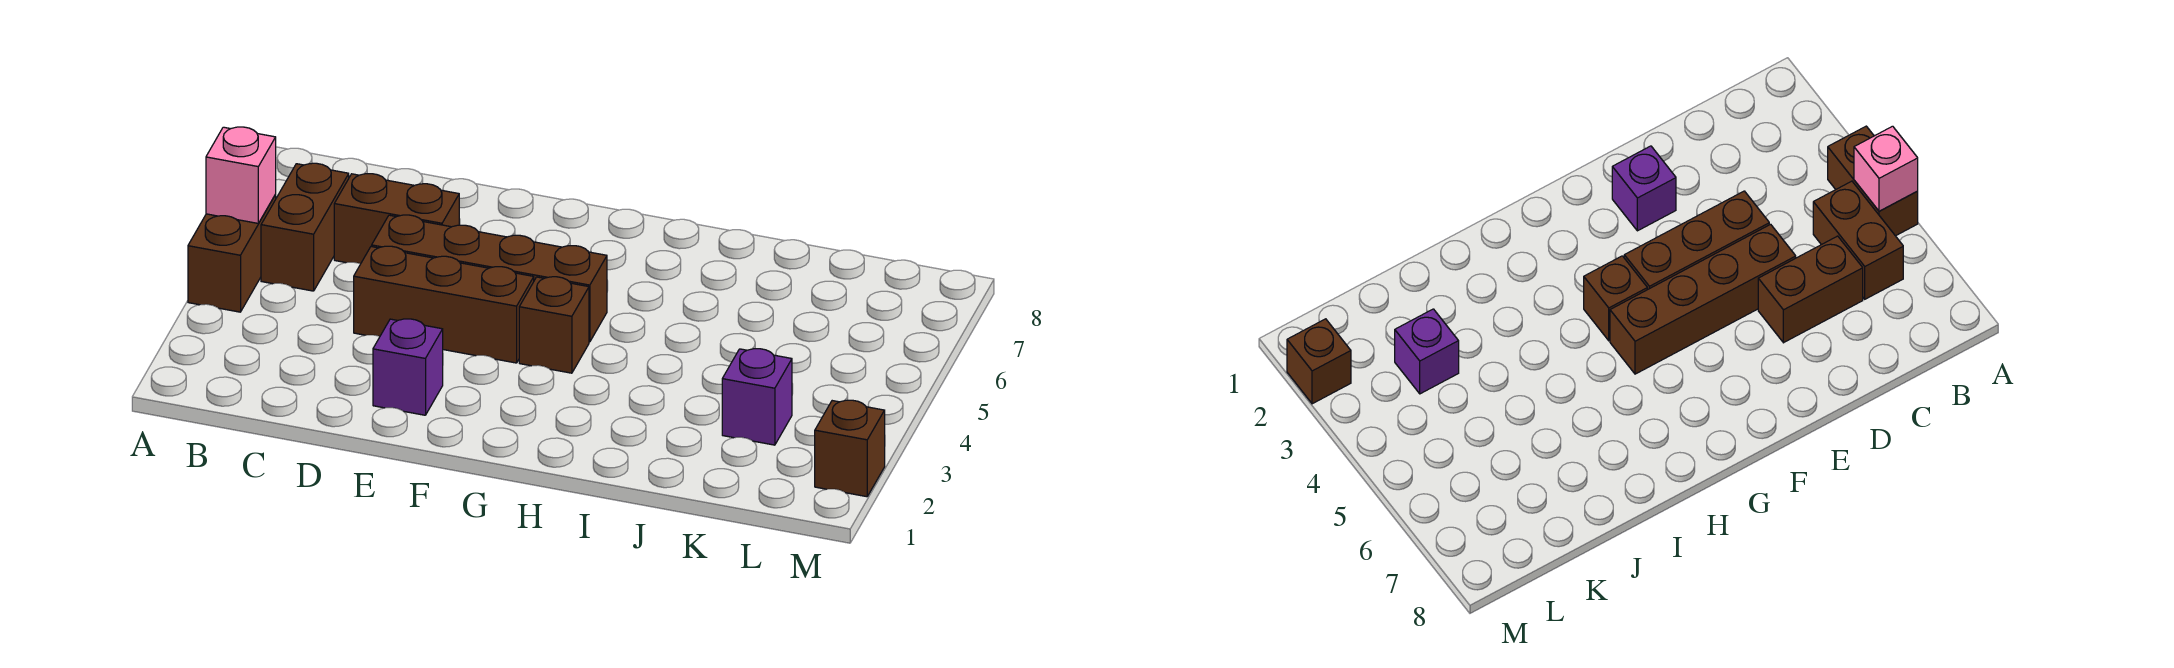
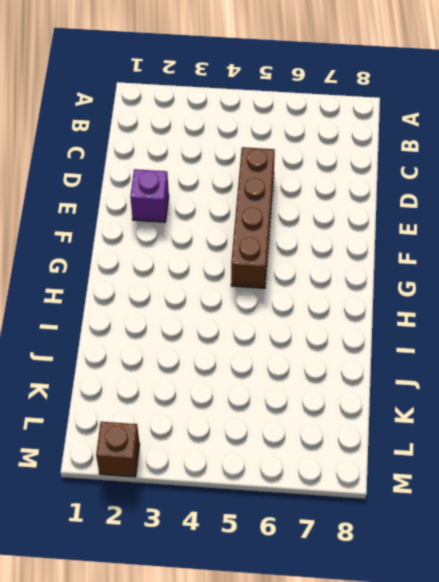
none -> brown brick A4:A5 level 1
none -> brown brick B5:B6 level 1

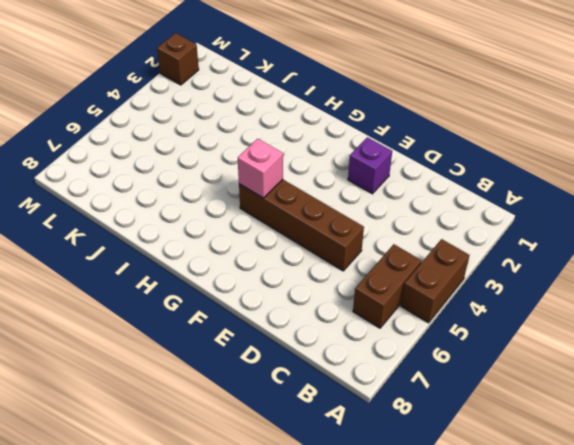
pink brick G5 level 2 -> pink brick A5 level 2
none -> brown brick C6:D6 level 1
none -> brown brick D4:F4 level 1

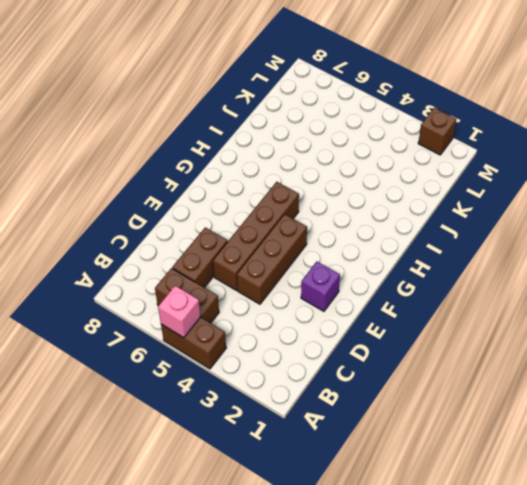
none -> brown brick G4 level 1
none -> purple brick K3 level 1

